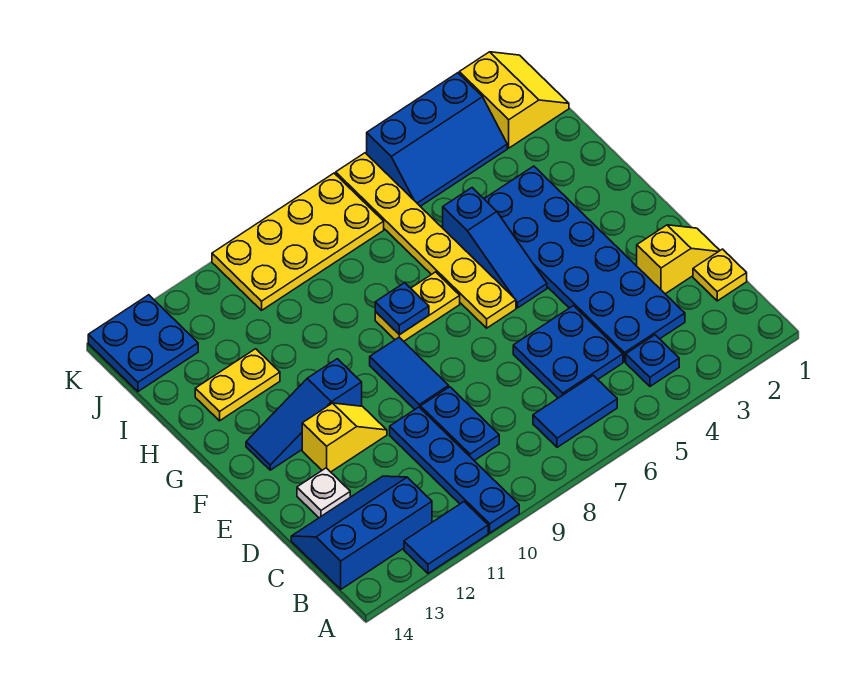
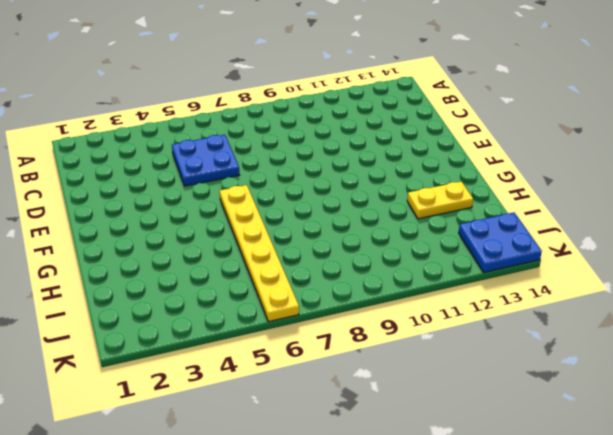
none -> blue plate A10:D10 level 1
none -> blue tile A11:A12 level 1
none -> blue plate B4 level 1

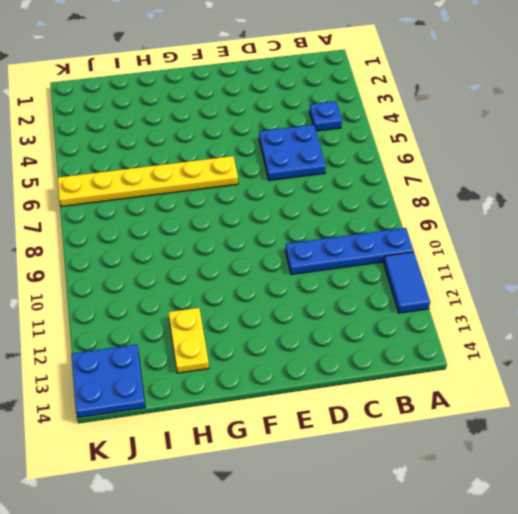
none -> blue tile B6:B7 level 1
none -> blue slope B12:C14 level 1 top B
none -> yellow plate C1 level 1

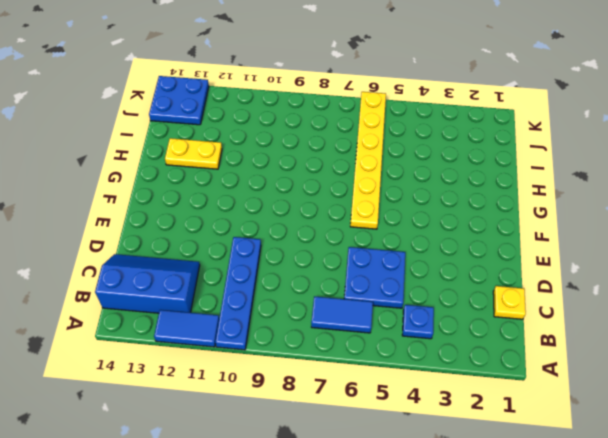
none -> blue plate C3:H4 level 1
none -> blue plate C9:D9 level 1
none -> yellow slope D1:D2 level 1 top 2

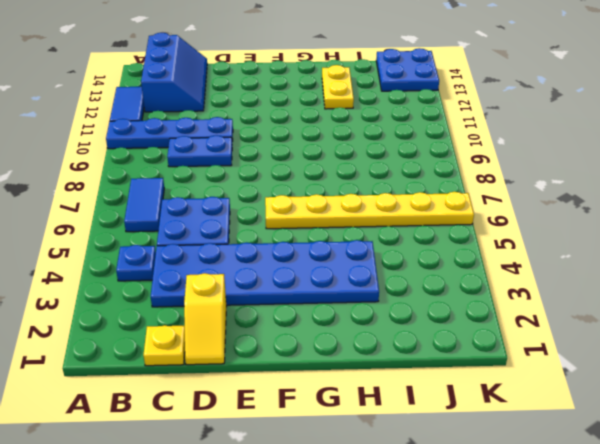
none -> white plate D13 level 1
none -> blue tile E9:F9 level 1
none -> yellow slope E11:E12 level 1 top 12

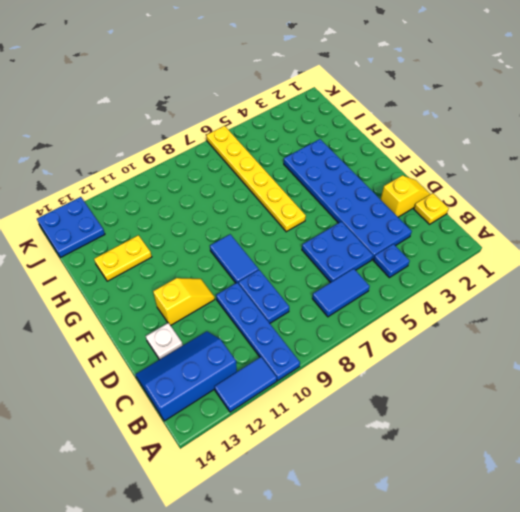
none -> blue slope F5:H5 level 1 top H
none -> blue slope F11:F13 level 1 top 11
none -> yellow plate G7:G8 level 1

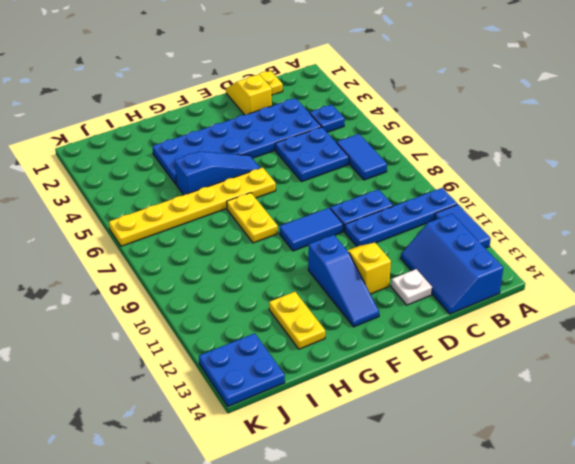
none -> yellow slope J1:K2 level 1 top 2
none -> blue slope J3:K5 level 1 top K
none -> yellow plate J7:K10 level 1

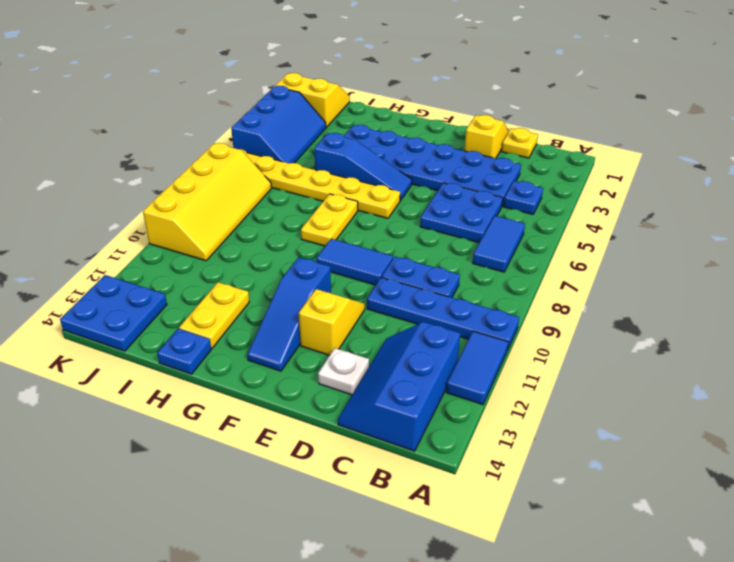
blue plate H14 level 1 -> blue plate G8 level 2
yellow slope J7:K10 level 1 top K -> yellow plate J7:K10 level 1

